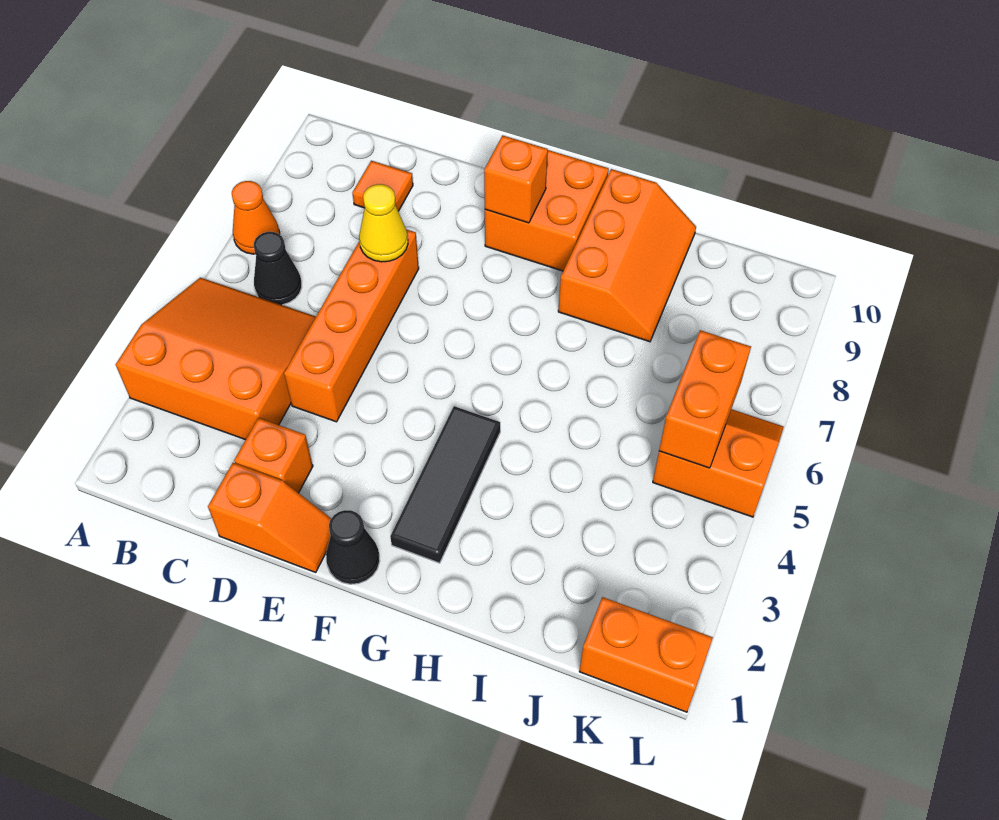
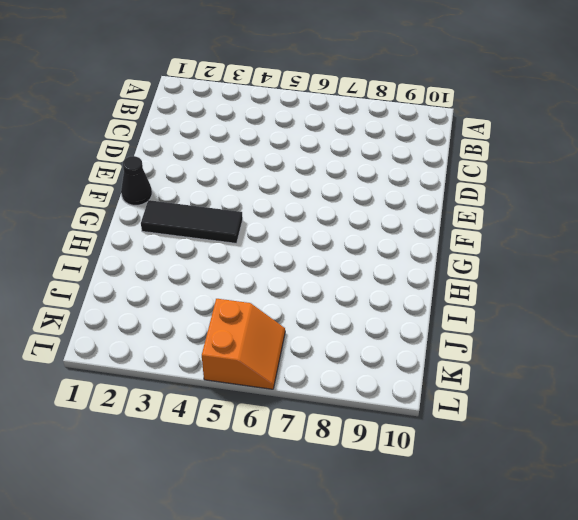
none -> orange slope A3:C5 level 1 top 3
none -> orange cone A7 level 1
none -> black cone B6 level 1

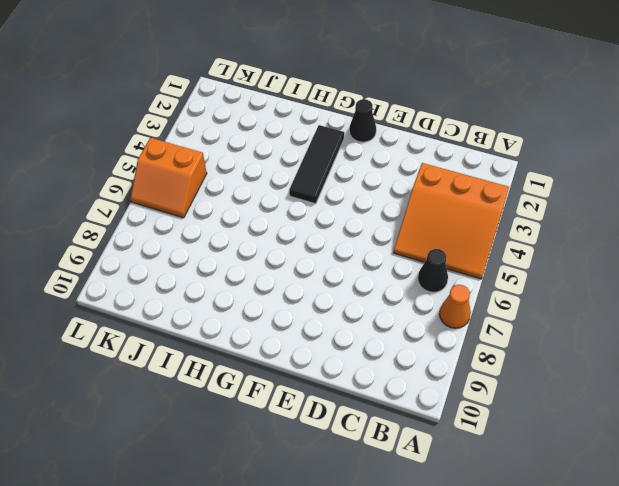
none -> orange tile C9 level 1
none -> orange slope D1:E1 level 1 top D
none -> orange brick D2 level 1

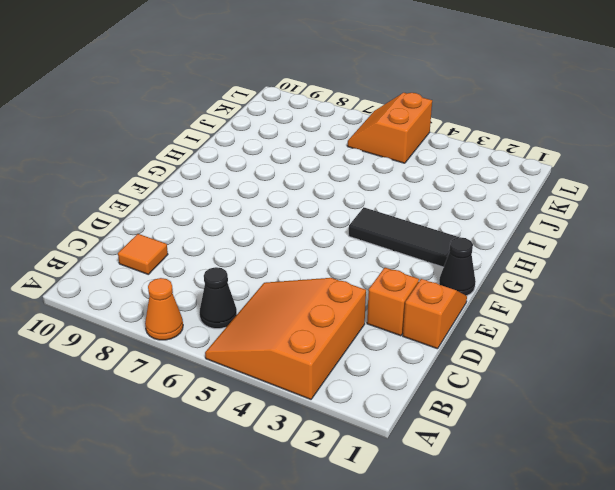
none -> orange brick D4:D7 level 1
none -> orange brick F9:G10 level 1
none -> orange slope H8:I10 level 1 top H

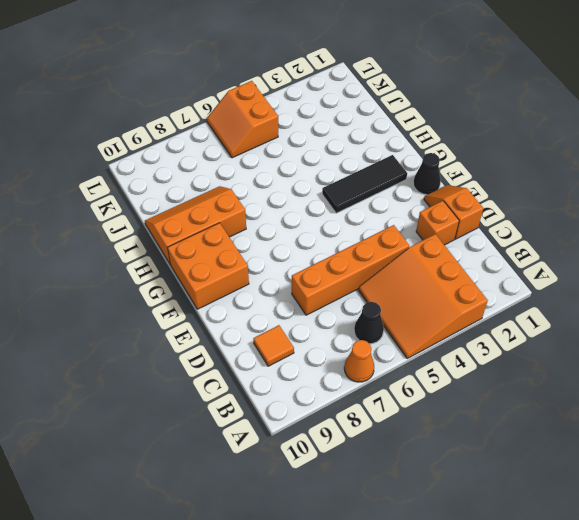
none -> orange brick K1:L1 level 1
none -> yellow cone D7 level 2
none -> orange brick F9 level 2

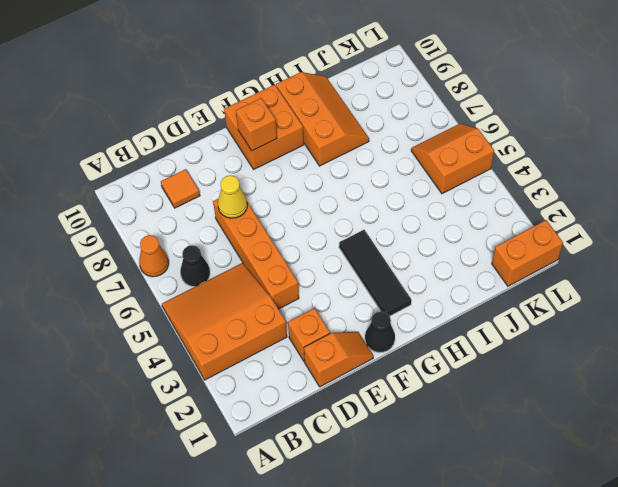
none -> orange brick K5:K6 level 2

